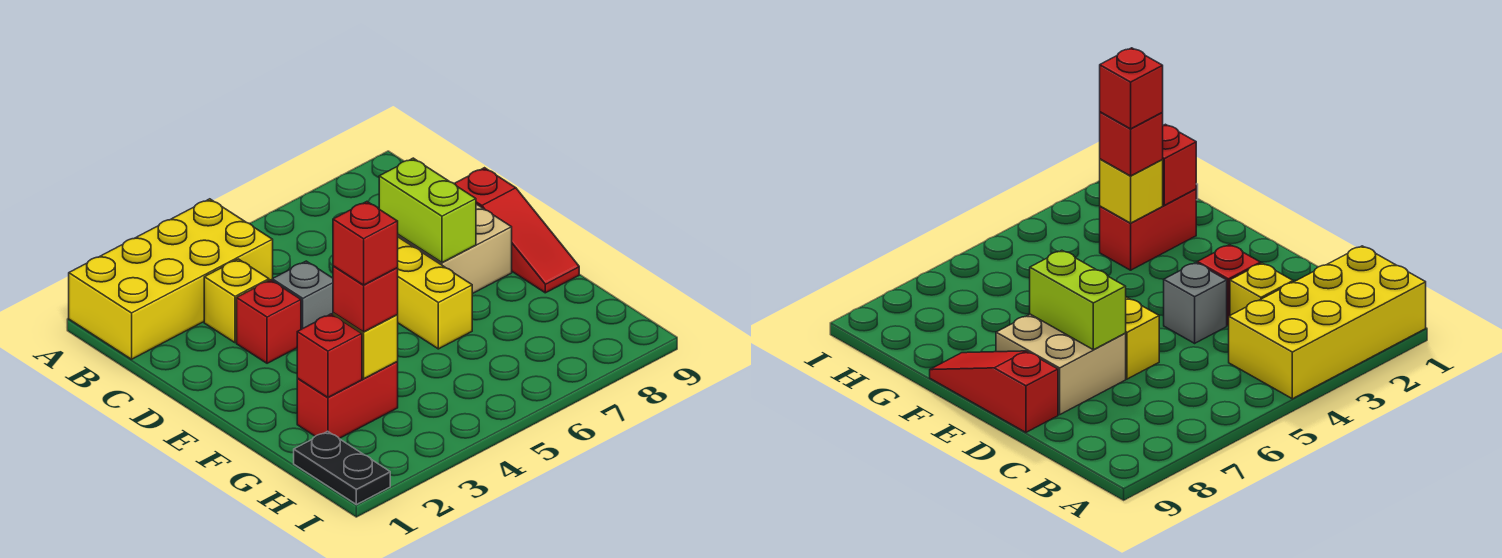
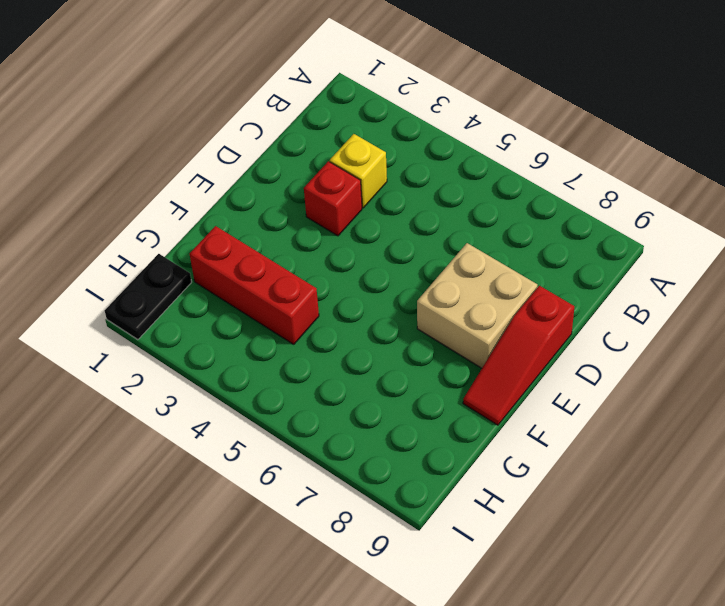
red brick G2:G4 level 1 -> red brick G2:G3 level 1
none -> yellow brick A1:B4 level 1
none -> grey brick D4 level 1
none -> yellow brick D6:F6 level 1

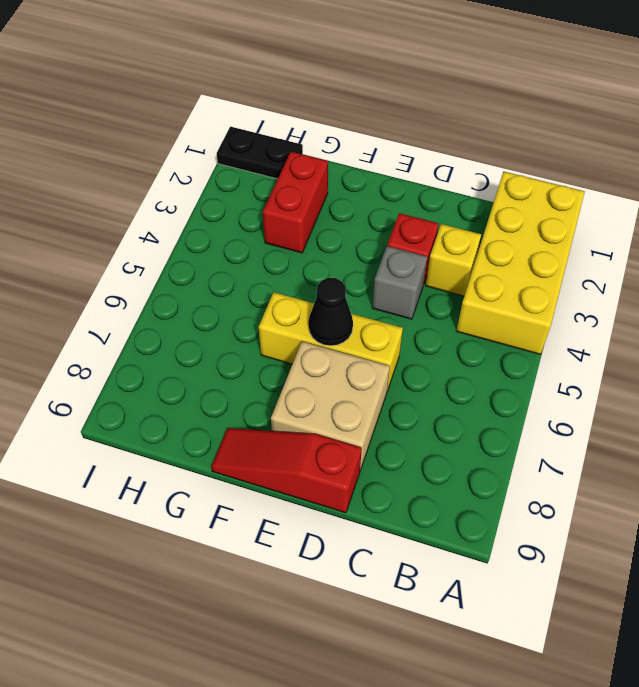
black cone E6 level 2 -> none
none -> lime brick D7:E7 level 2
none -> red brick G2 level 2
none -> yellow brick G3 level 2

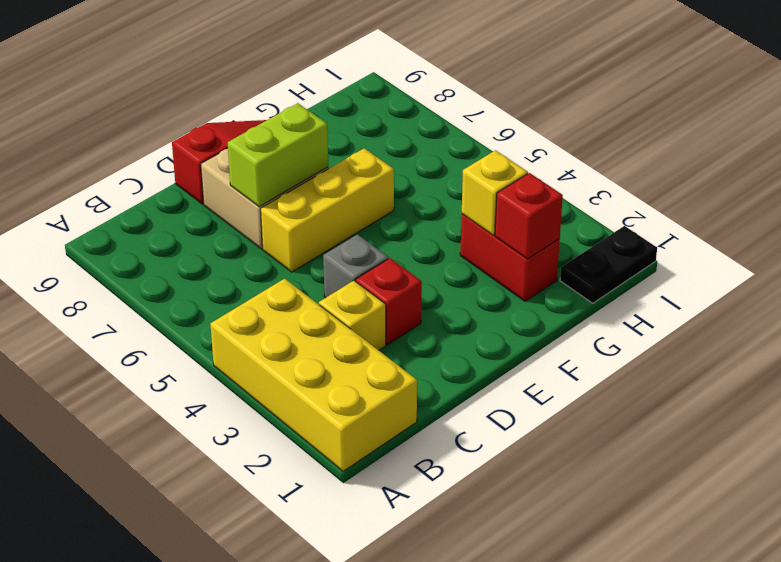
none -> red brick G3 level 3
none -> red brick G3 level 4

